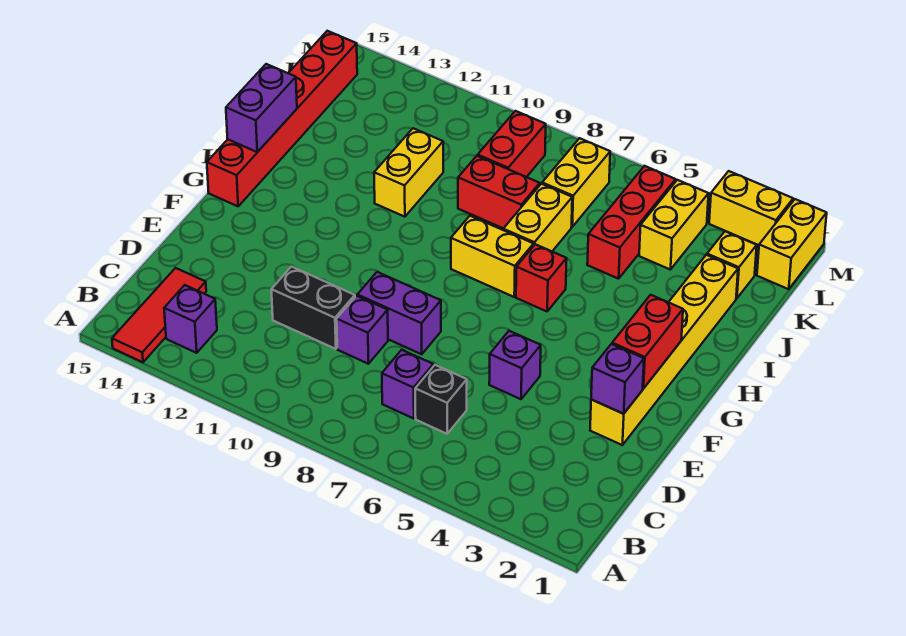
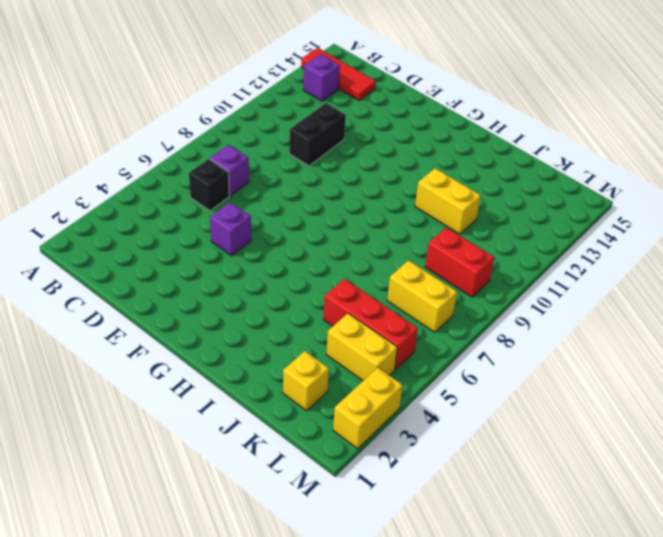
none -> purple brick D9 level 1
none -> yellow brick E2:J2 level 1
none -> purple brick E8:E9 level 1

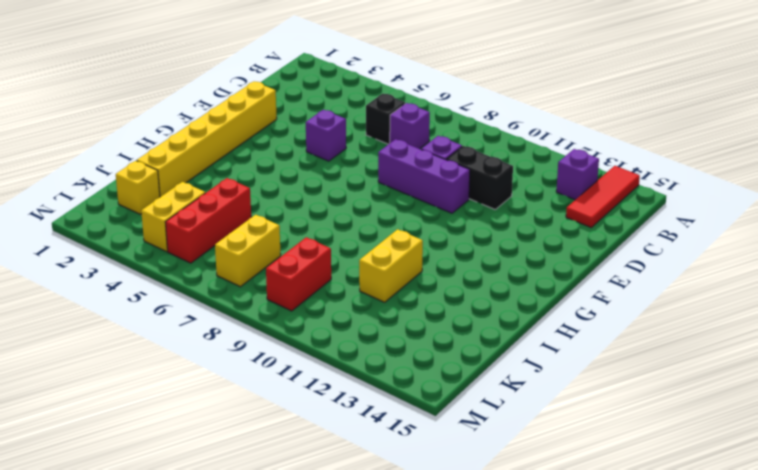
purple brick E8:E10 level 1 -> purple brick E8:E9 level 1
none -> red brick G15:L15 level 1
none -> red brick H6 level 1
none -> yellow brick H7:H8 level 1

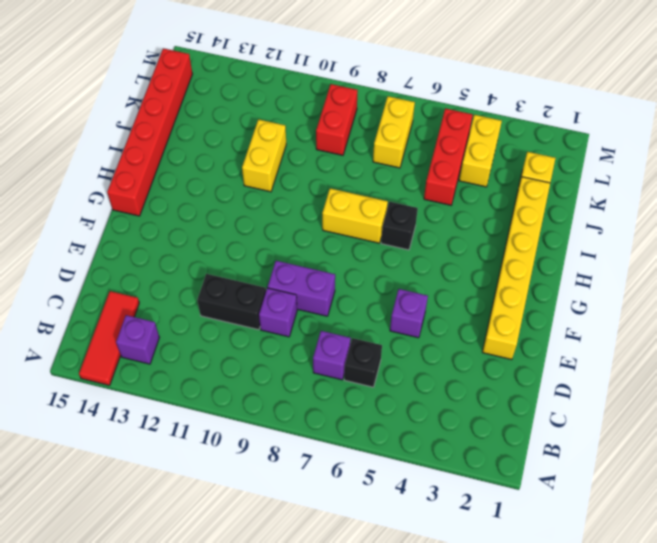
black brick H6 level 1 -> red brick H6 level 1
none -> yellow brick I7:J7 level 1
none -> red brick J8:J9 level 1
none -> yellow brick L1:M1 level 1

